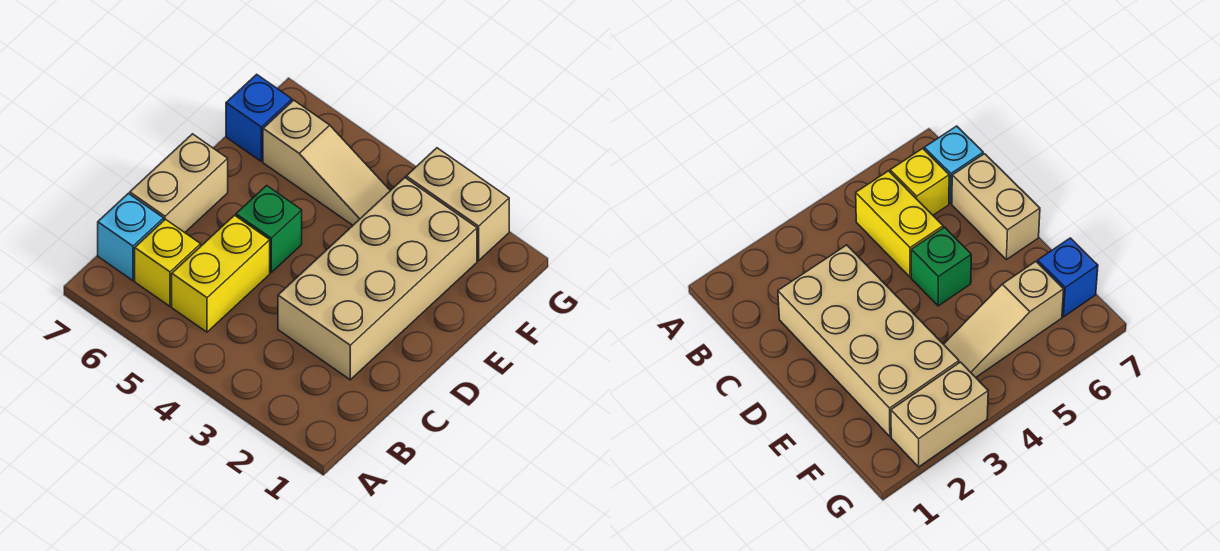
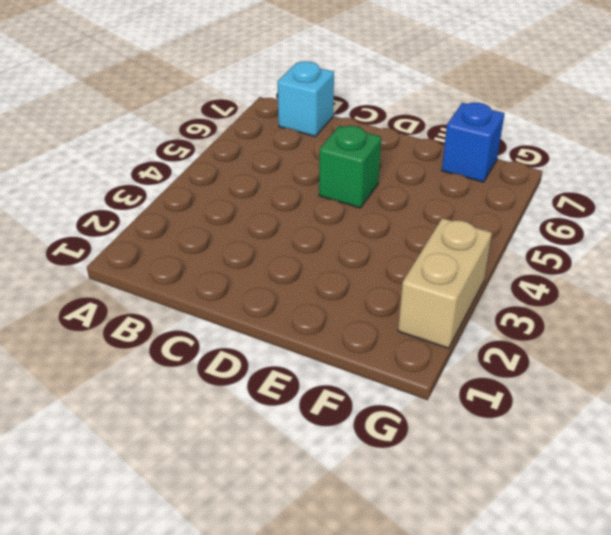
none -> yellow brick B5:C5 level 1
none -> yellow brick B6 level 1

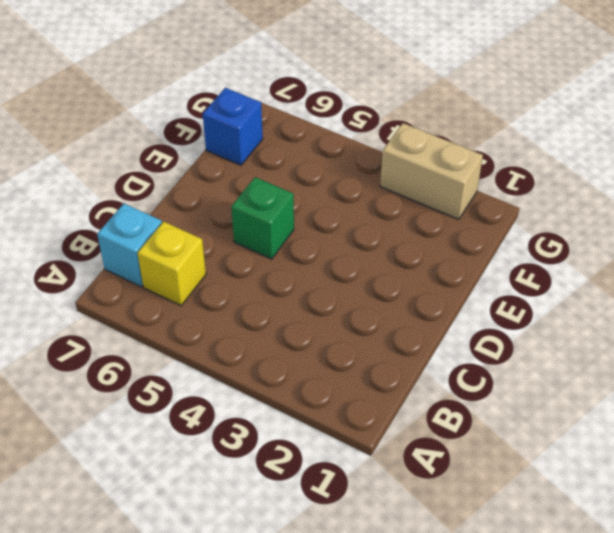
none -> yellow brick B5:C5 level 1
none -> tan brick C2:F3 level 1

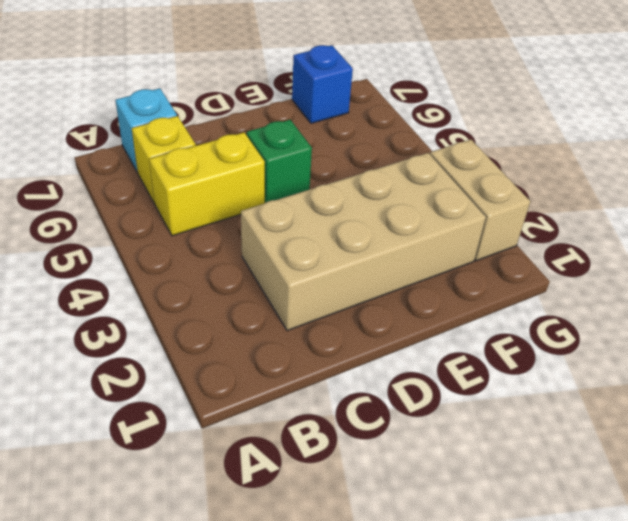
none -> tan brick C7:D7 level 1
none -> tan slope F4:F6 level 1 top 6

